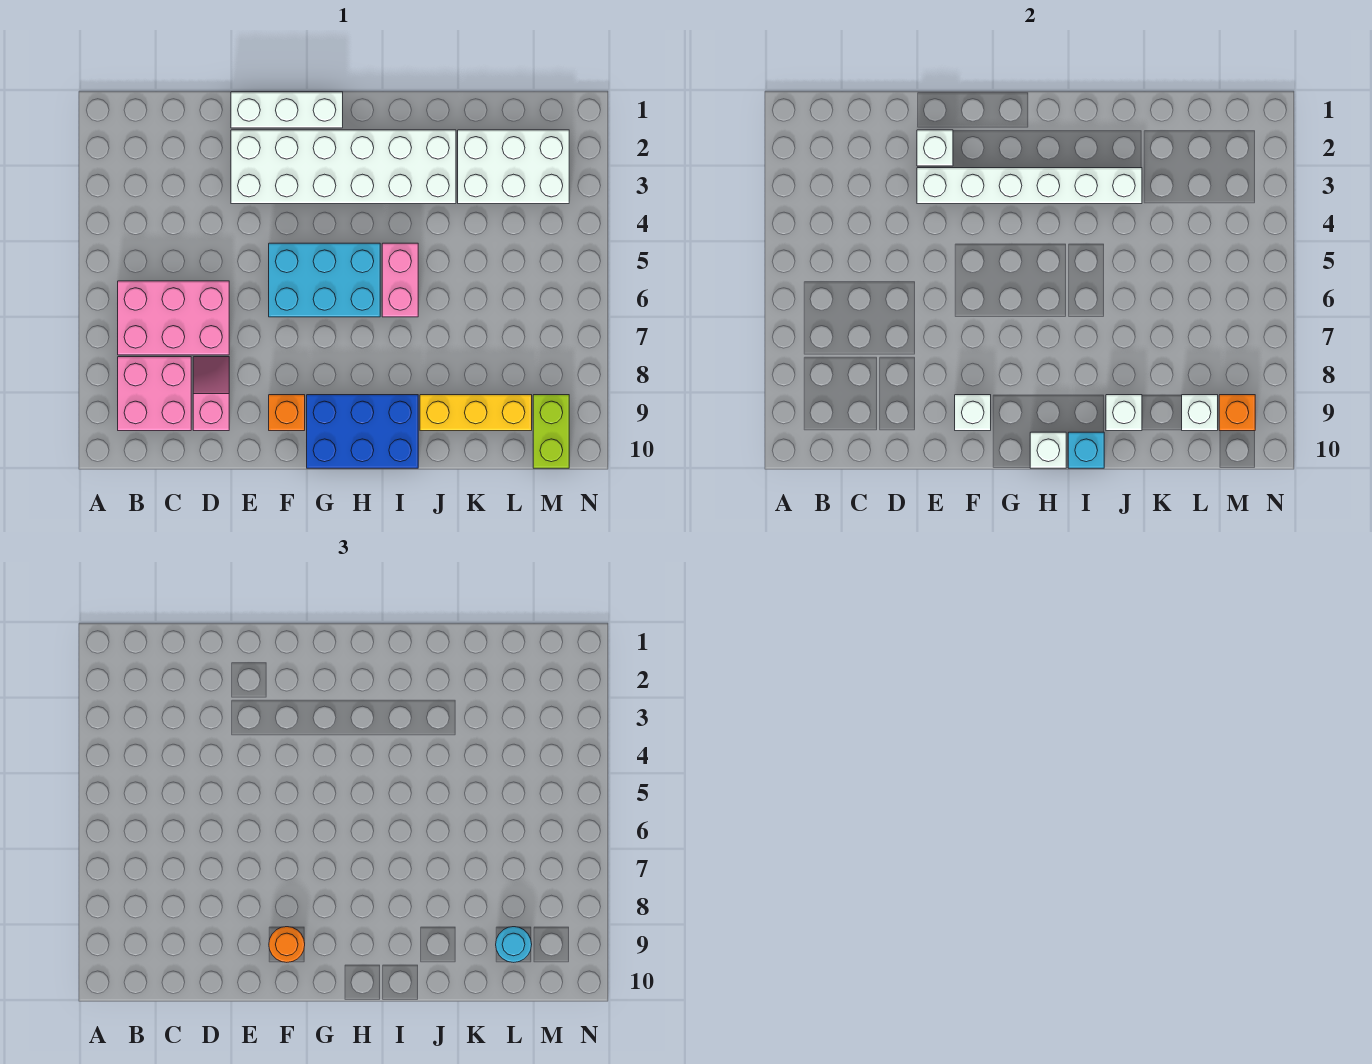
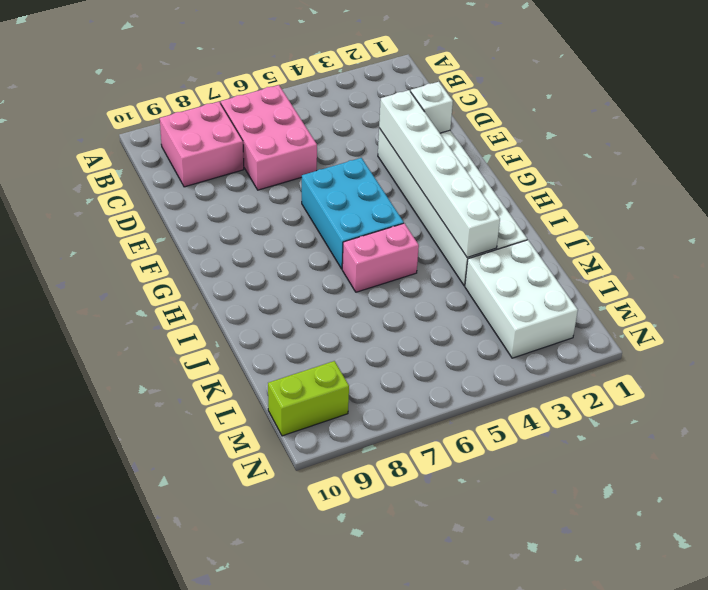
none -> pink slope D8:D9 level 1 top 9
none -> white brick E1:G1 level 1
none -> orange brick F9 level 1

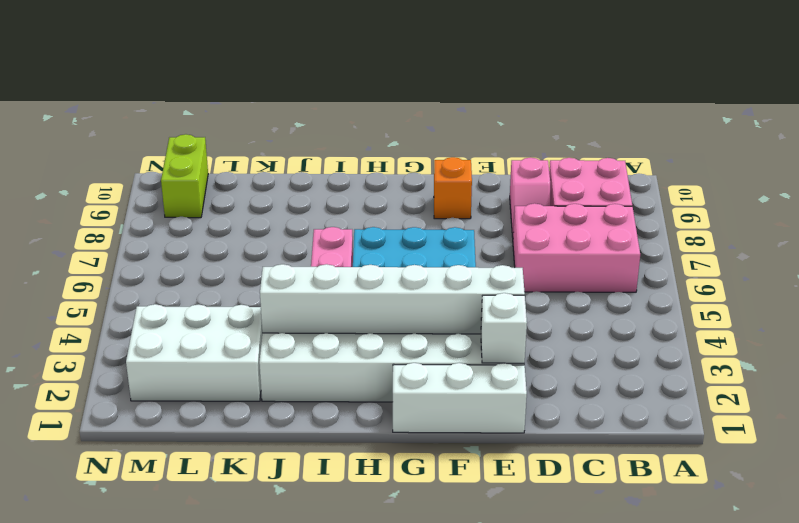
none -> blue brick G9:I10 level 1
none -> yellow brick J9:L9 level 1
none -> white brick F9 level 2

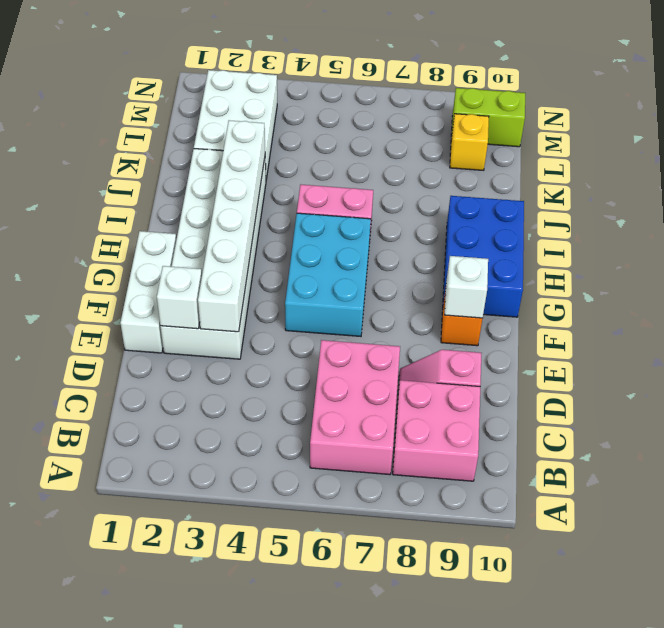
yellow brick L9 level 1 -> yellow brick J9:L9 level 1
none -> white brick H10 level 2
none -> cyan brick I10 level 2
none -> white brick J9 level 2

